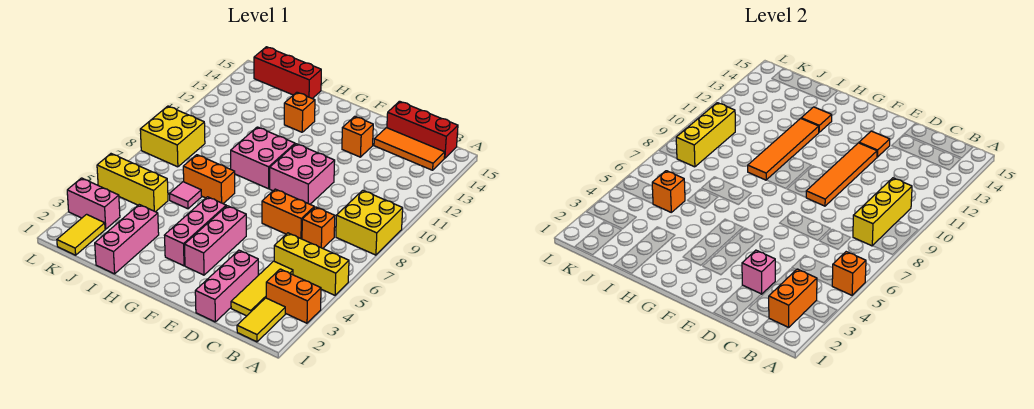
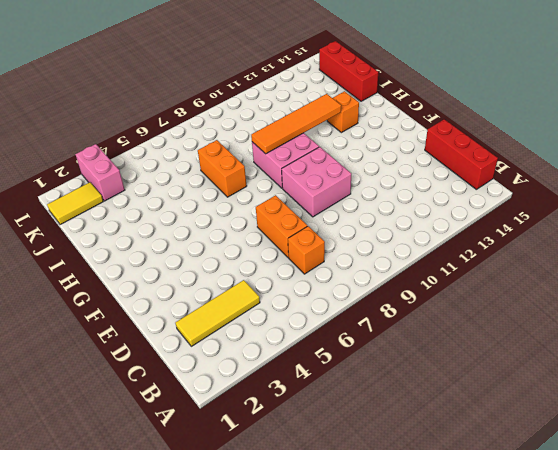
none -> orange brick A3:B3 level 1
none -> yellow brick A5:C5 level 1
none -> yellow brick A8:B9 level 1
none -> yellow tile B1:B2 level 1

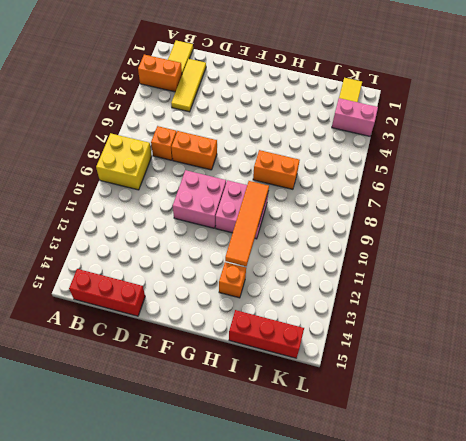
none -> yellow brick A5:C5 level 1
none -> orange tile B14:D14 level 1
none -> pink brick D1:D3 level 1
none -> orange brick E13 level 1

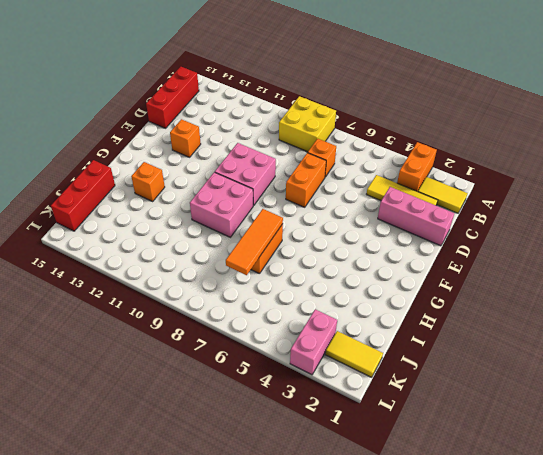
orange tile H7:J7 level 2 -> orange tile B14:D14 level 1
none -> yellow brick A5:C5 level 1
none -> pink brick F3:F5 level 1
none -> pink brick G3:G5 level 1
none -> pink brick I1:I3 level 1

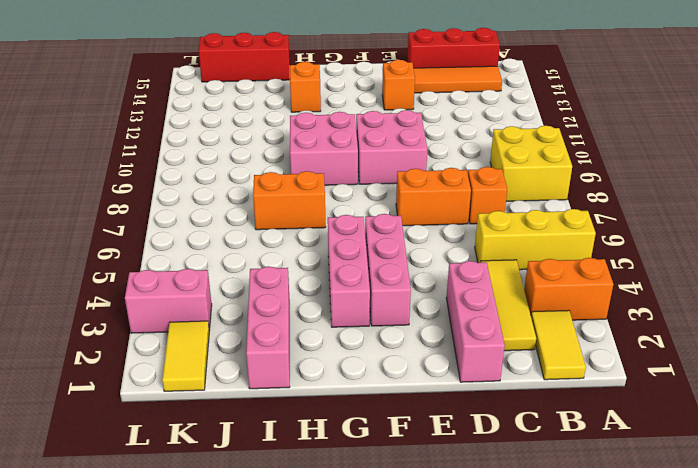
none -> pink tile I6 level 1
none -> yellow brick J5:L5 level 1
none -> yellow brick K8:L9 level 1
none -> orange brick A5 level 2

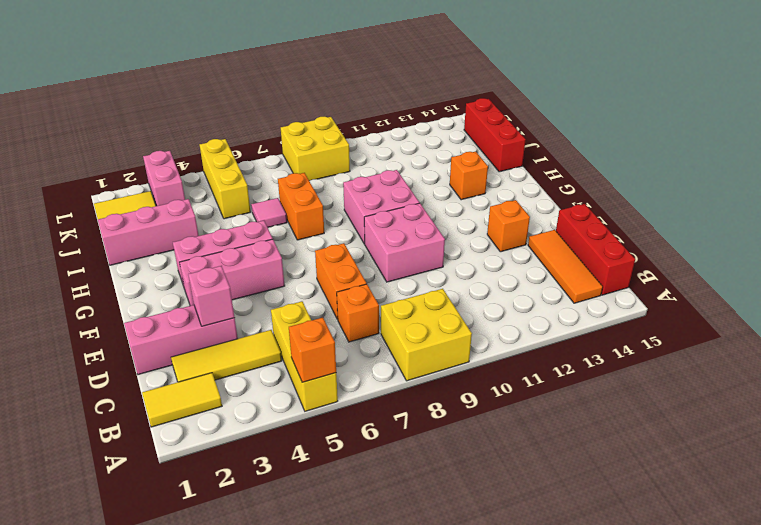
none -> orange brick A3:B3 level 1
none -> orange brick B2:B3 level 2
none -> yellow brick B8:B10 level 2
none -> orange tile E9:E12 level 2

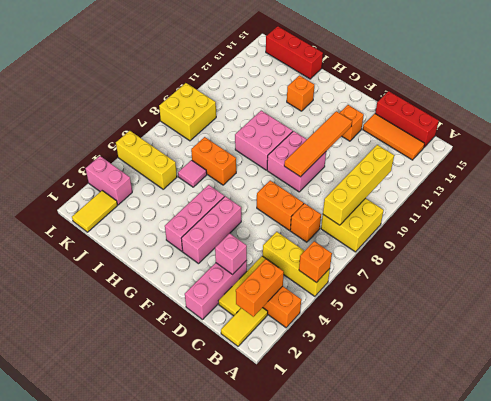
yellow brick B8:B11 level 2 -> yellow brick B8:B10 level 2
none -> pink brick I1:I3 level 1
none -> orange tile E13 level 2
none -> orange tile H9:H12 level 2
none -> orange tile H13 level 2

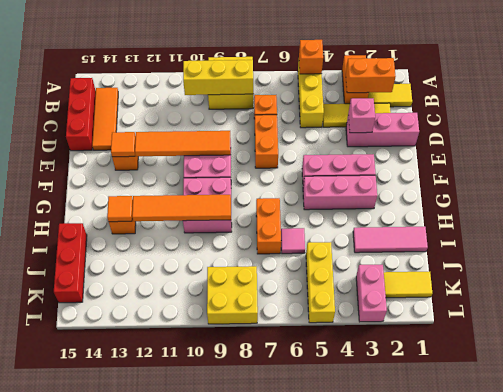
pink tile I1:I3 level 1 -> pink brick I1:I3 level 1
none -> orange brick J5 level 2
none -> yellow brick K8:K10 level 2

